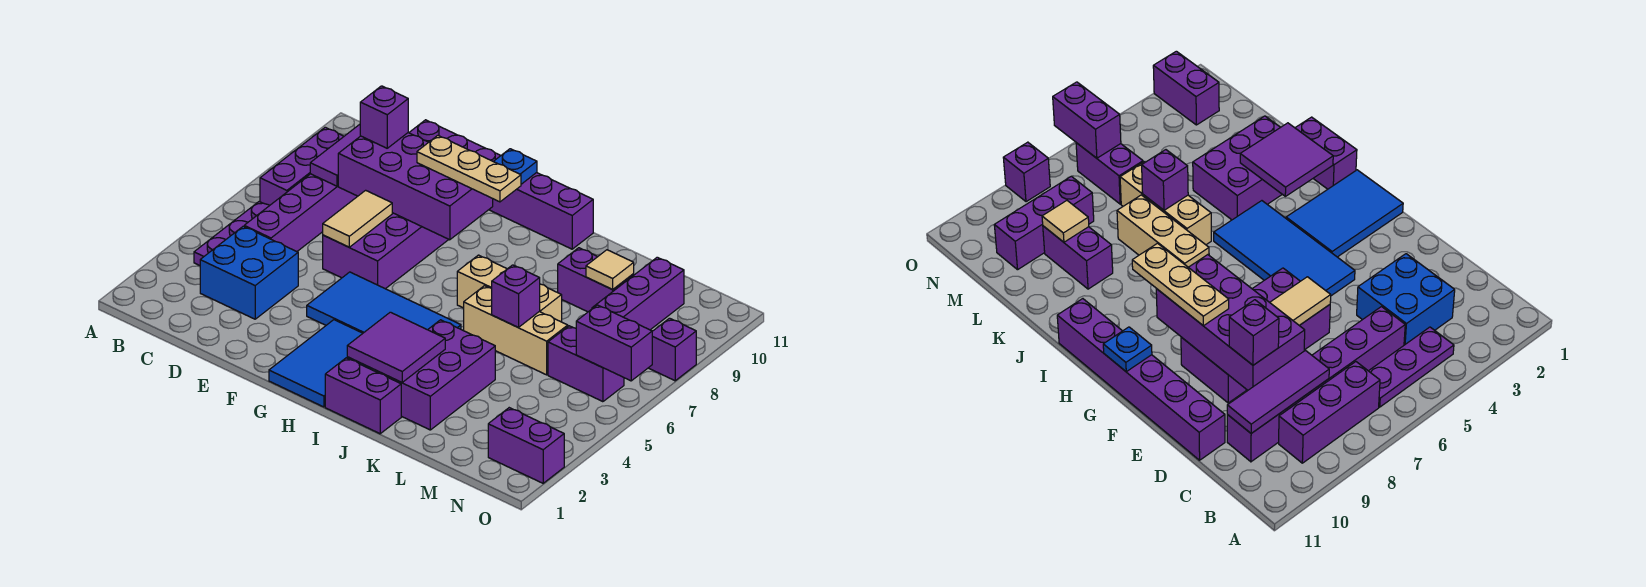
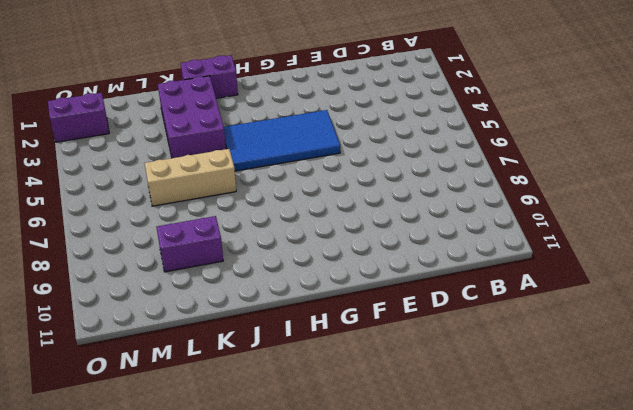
none -> purple plate B4:B6 level 1
none -> purple brick B7:B9 level 1
none -> blue brick C3:D4 level 1

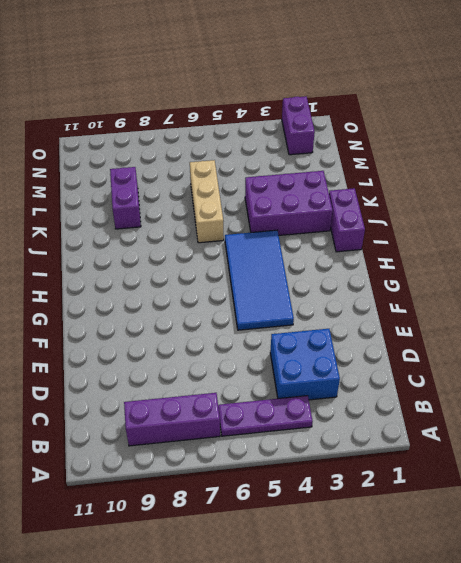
none -> purple brick C5:C10 level 1
none -> purple brick D11:I11 level 1
none -> purple brick E6:F9 level 1

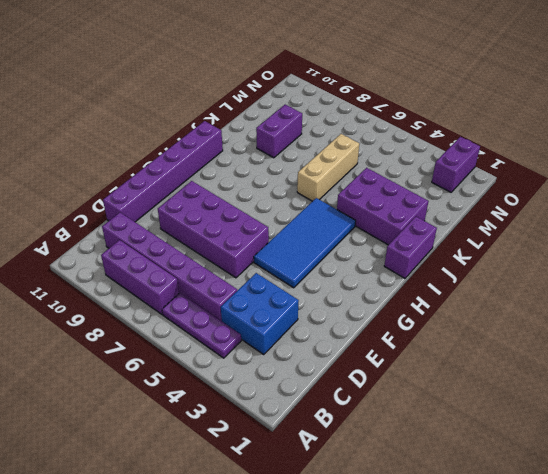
none -> blue tile G1:H3 level 1
none -> tan brick I7:K7 level 1
none -> purple brick M6:N6 level 1

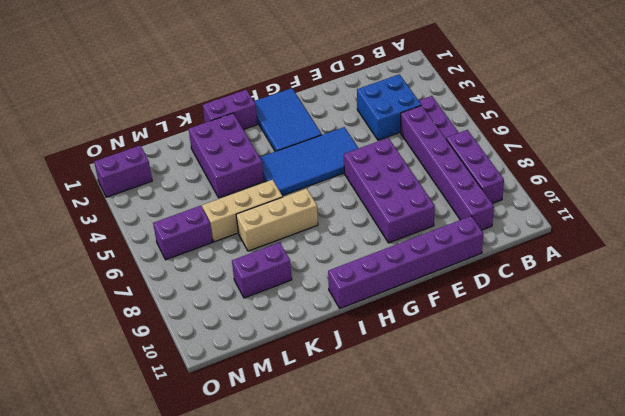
none -> purple brick M8:M10 level 1
none -> purple brick O8 level 1
none -> purple tile C8:C10 level 2

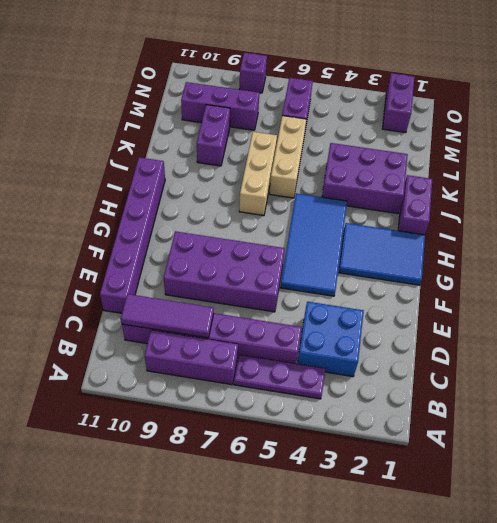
none -> purple brick D8:G9 level 2
none -> tan tile E6:E7 level 2
none -> blue plate G11 level 2

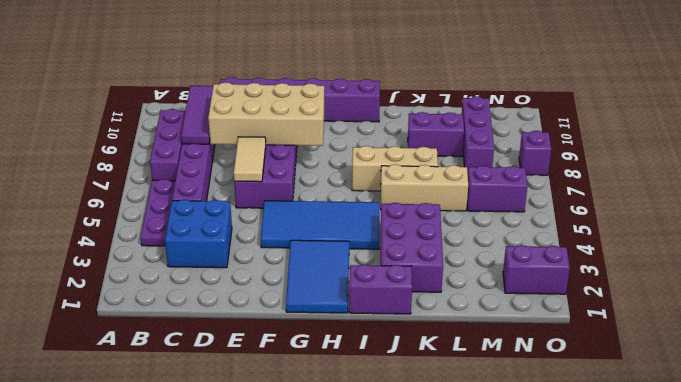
tan brick D8:G9 level 2 -> purple brick D8:G9 level 2
none -> blue plate G11 level 2
none -> purple tile I2:J3 level 2
none -> purple brick K6 level 2

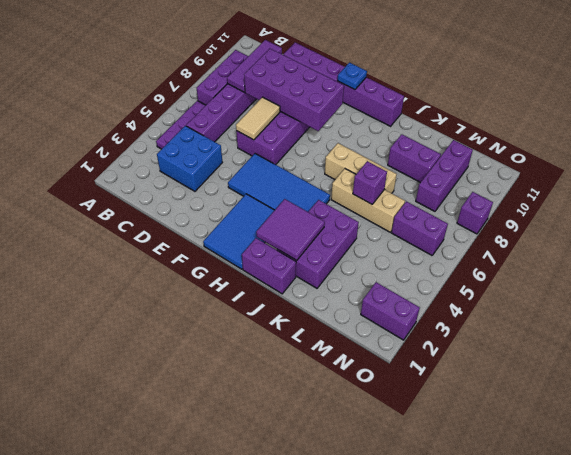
none -> tan tile L9 level 2
none -> purple brick N6:O6 level 2
none -> purple brick D9 level 3

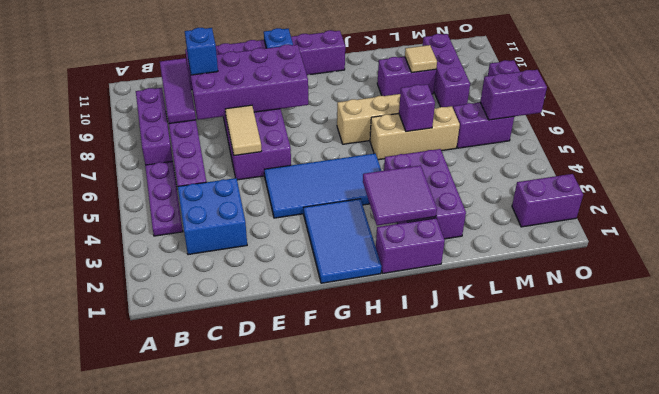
blue brick D9 level 3 -> purple brick D9 level 3
none -> tan plate F9:H9 level 3

